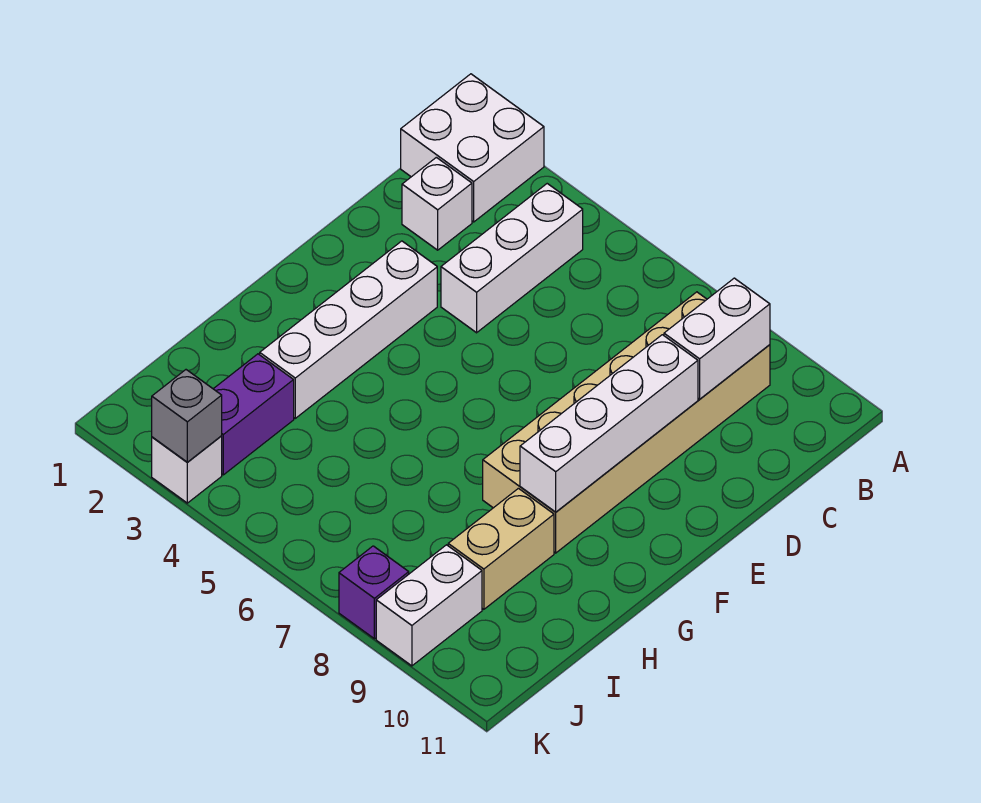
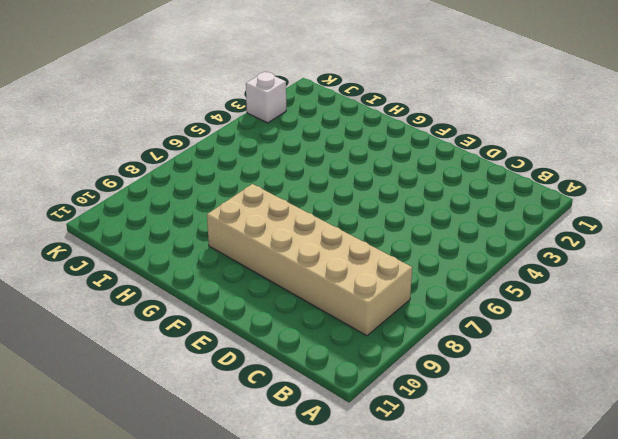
none -> white brick A1:B2 level 1
none -> white brick B4:D4 level 1
none -> white brick C2 level 1

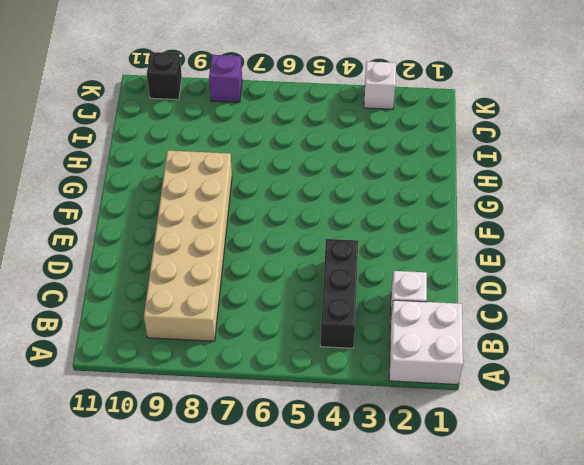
black brick B4:D4 level 1 -> white brick B4:D4 level 1
black brick K10 level 1 -> none
none -> white brick E3:H3 level 1
none -> tan brick H9:I9 level 1
none -> purple brick I3:J3 level 1

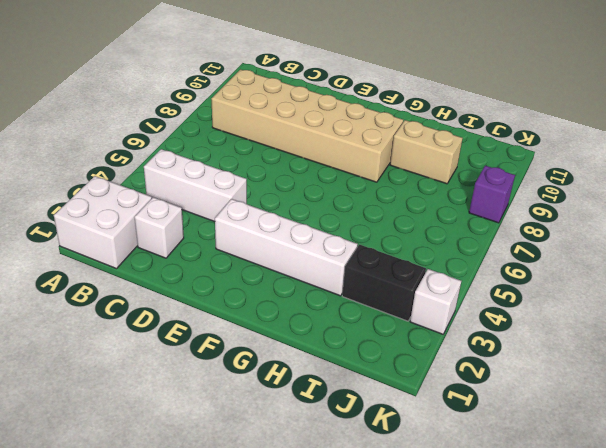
black brick I3:J3 level 1 -> purple brick I3:J3 level 1
none -> white brick J9:K9 level 1
none -> white brick B9:C9 level 2
none -> white brick D9:G9 level 2

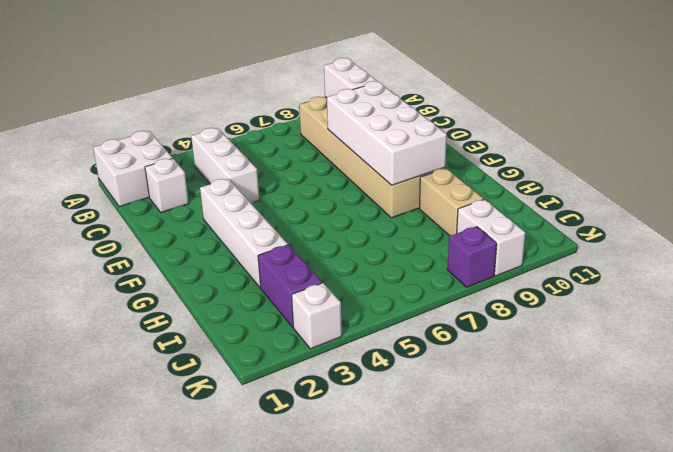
white brick D8:G9 level 2 -> white brick D9:G9 level 2
none -> grey brick K3 level 2

